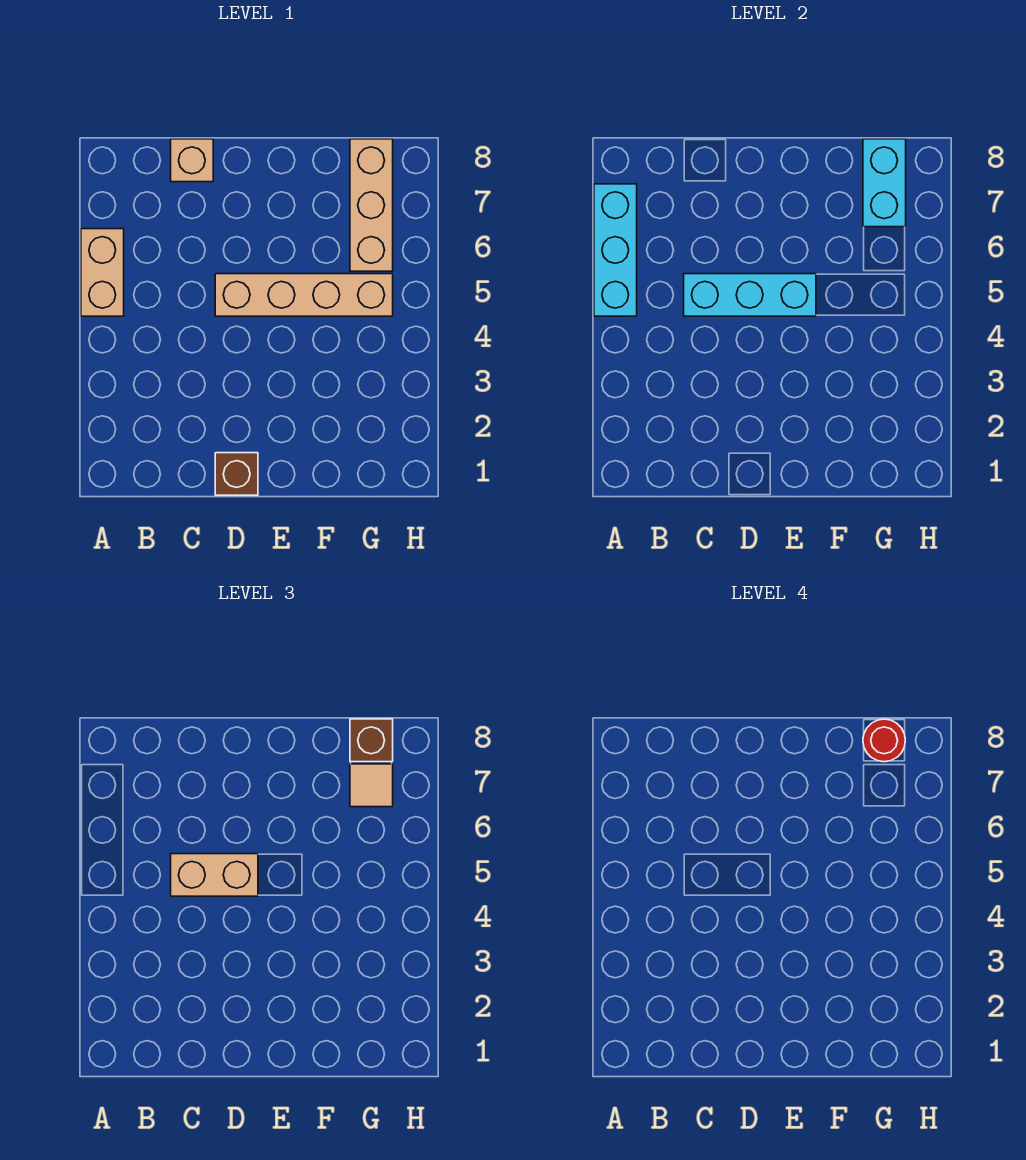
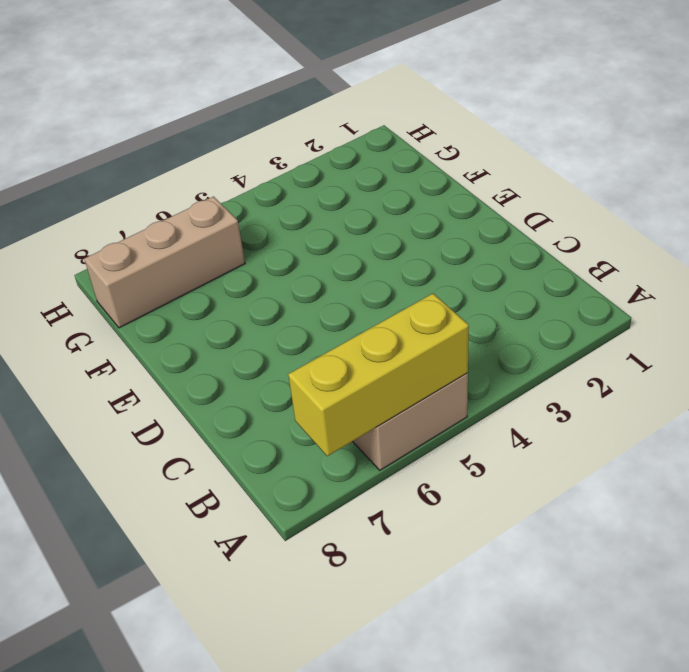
yellow brick A5:A7 level 2 -> cyan brick A5:A7 level 2
none -> tan brick C8 level 1
none -> brown brick D1 level 1
none -> tan brick D5:G5 level 1

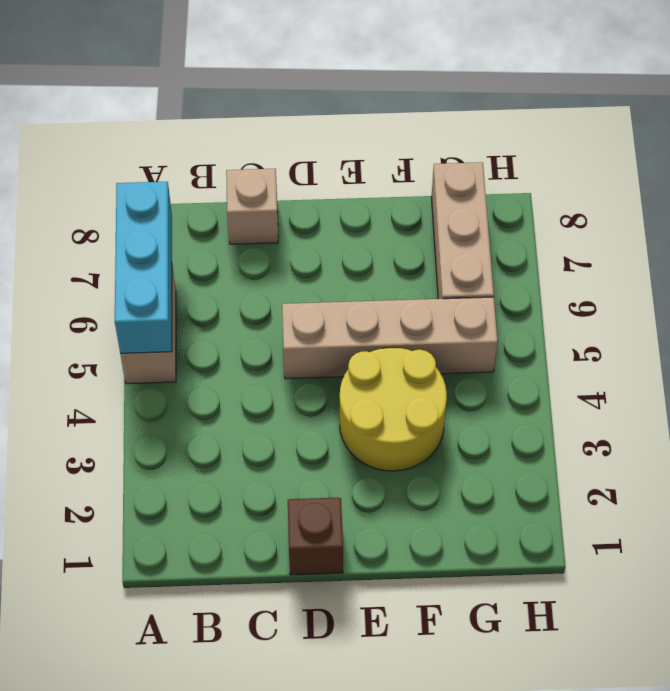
yellow round brick E3:F4 level 1 -> none
none -> cyan brick C5:E5 level 2
none -> cyan brick G7:G8 level 2
none -> tan brick C5:D5 level 3

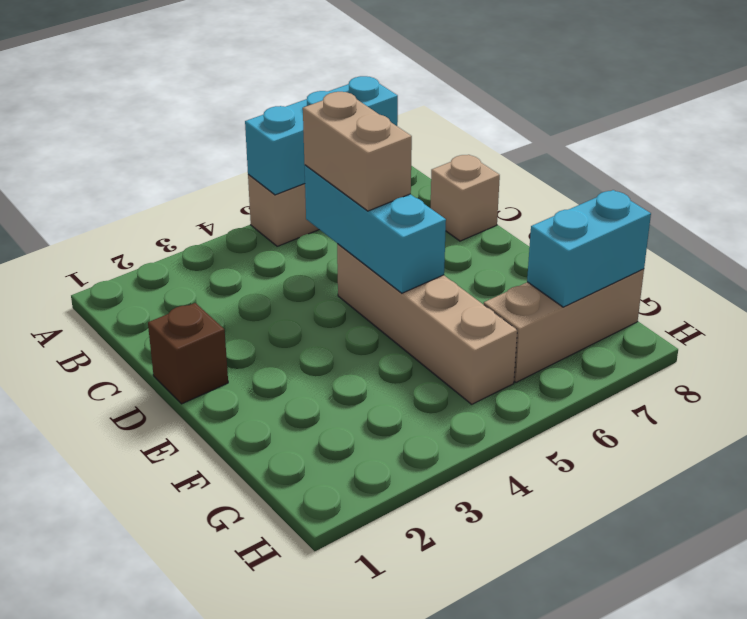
none -> tan tile G7 level 3
none -> brown brick G8 level 3
none -> red round brick G8 level 4

